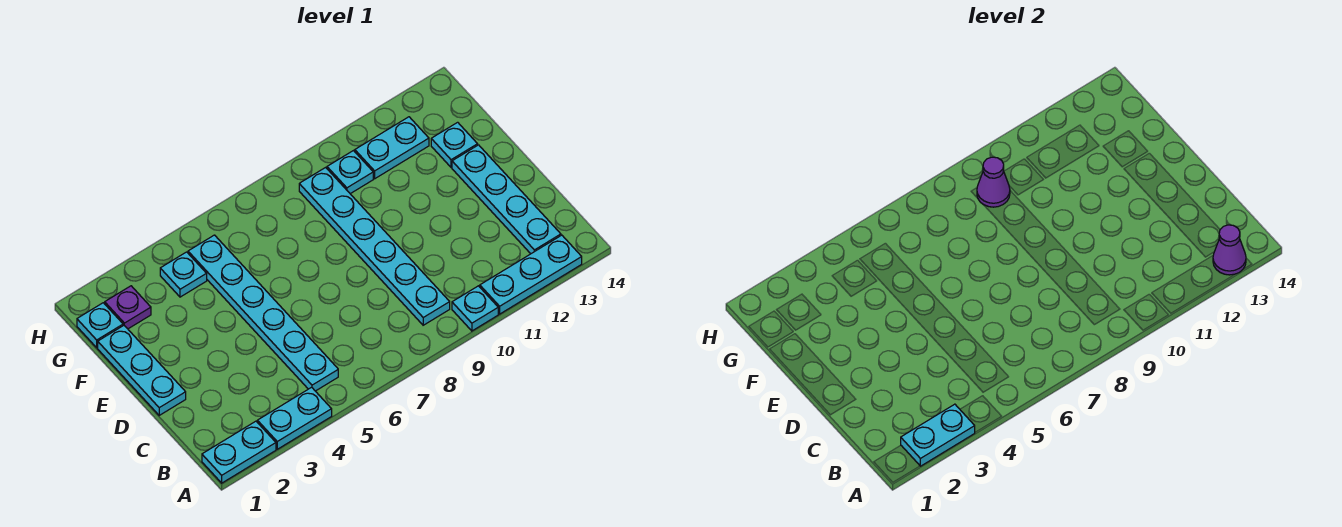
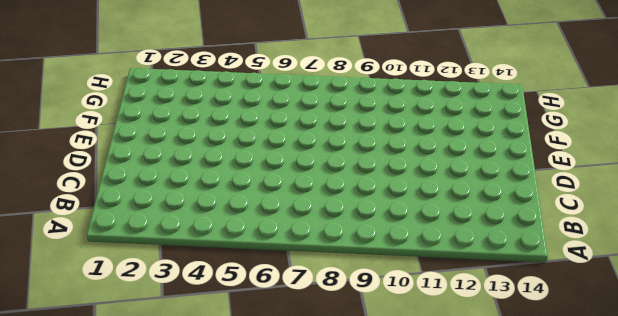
none -> cyan plate A1:A2 level 1
none -> cyan plate A3:A4 level 1
none -> cyan plate A10 level 1

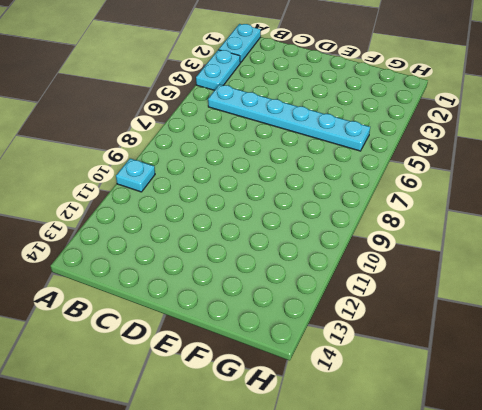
none -> cyan plate A11:A13 level 1
none -> cyan plate B9:G9 level 1
none -> cyan plate B13:E13 level 1

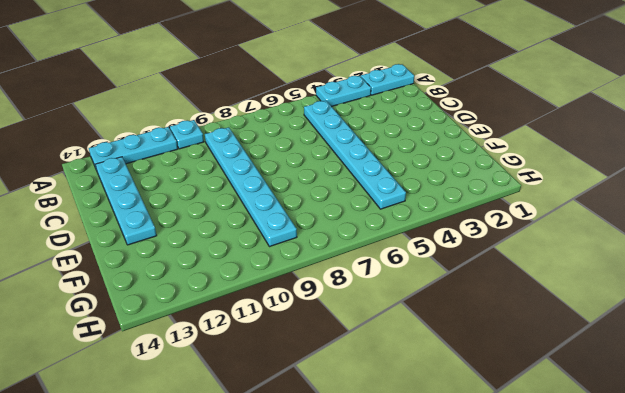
none -> cyan plate D1:F1 level 1
none -> cyan plate F13 level 1
none -> cyan plate G1 level 1

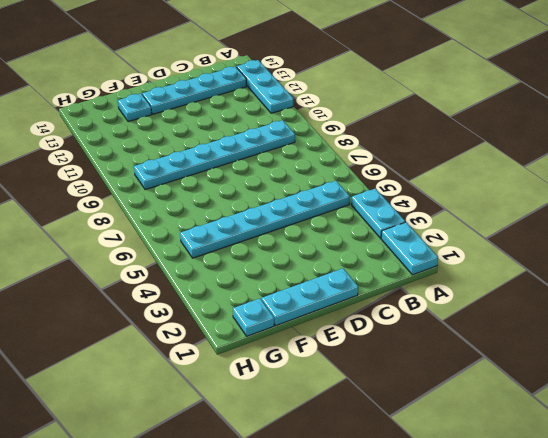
none -> cyan plate A10 level 1
none -> purple plate G2 level 1
none -> cyan plate G4 level 1

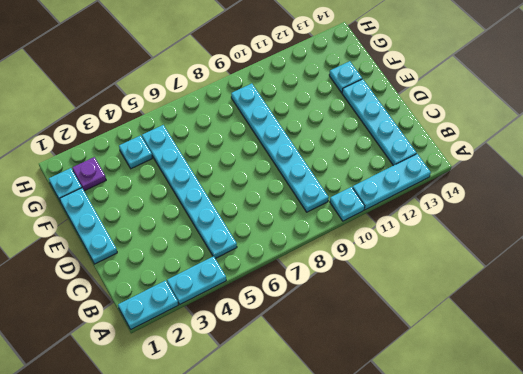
none -> cyan plate G10 level 1
none -> cyan plate G11:G12 level 1
none -> cyan plate A2:A3 level 2

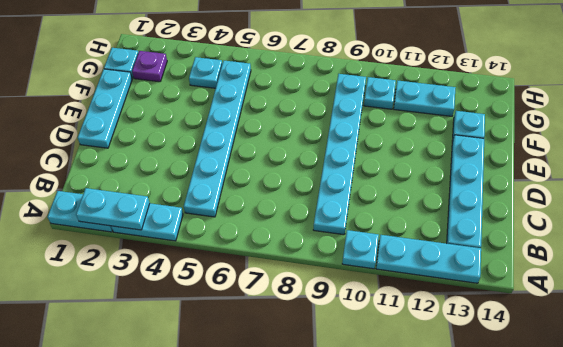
none -> purple cone A13 level 2
none -> purple cone G9 level 2

